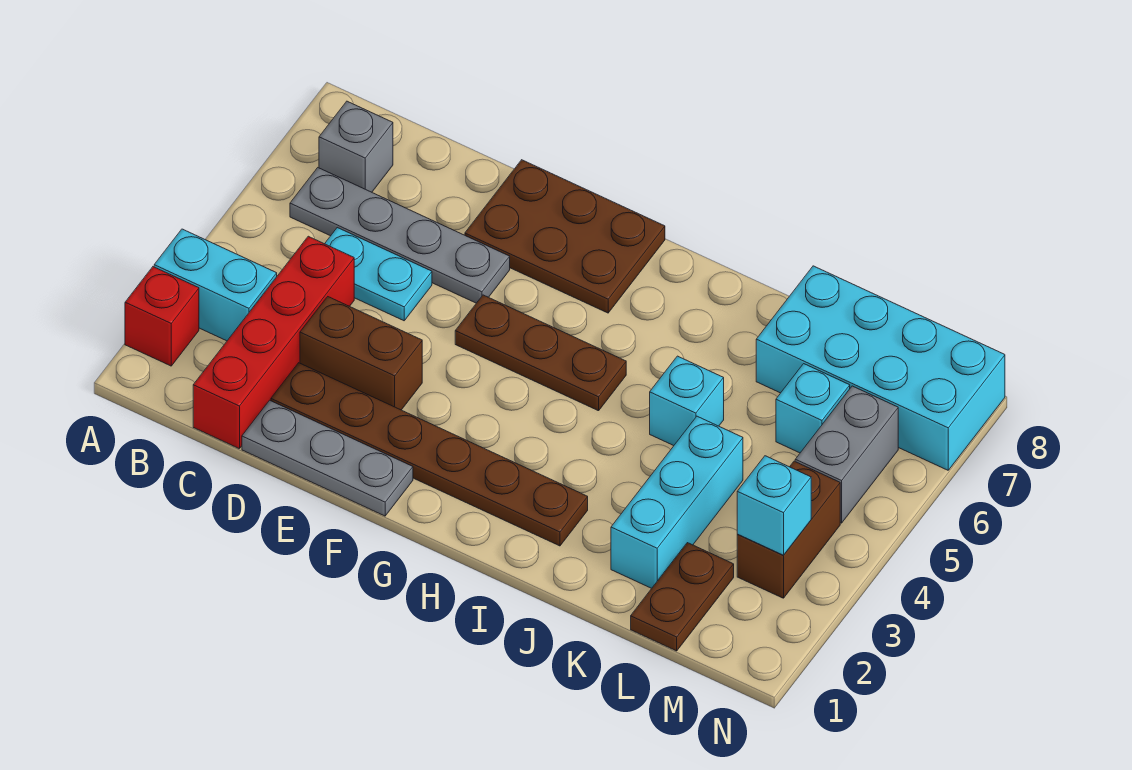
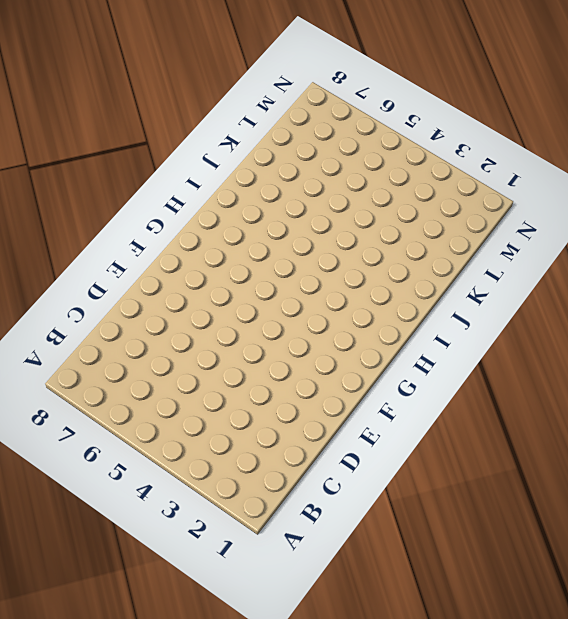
none -> red brick A2 level 1
none -> cyan brick A3:B3 level 1
none -> grey plate B6:E6 level 1

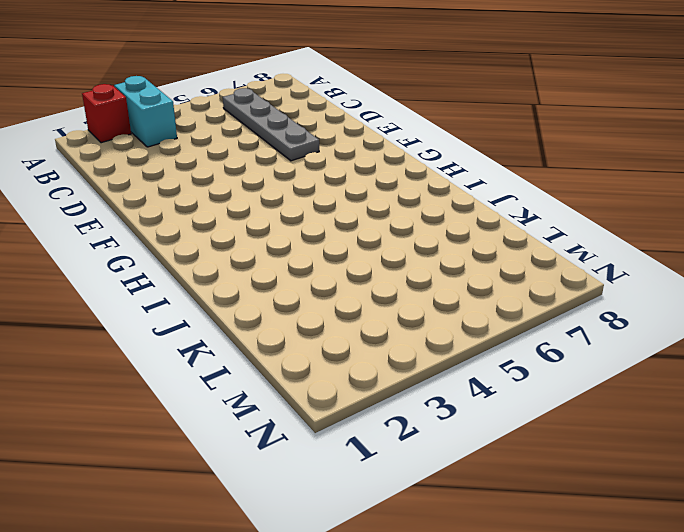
none -> grey brick B7 level 1
none -> red brick C1:C4 level 1
none -> cyan plate C5:D5 level 1

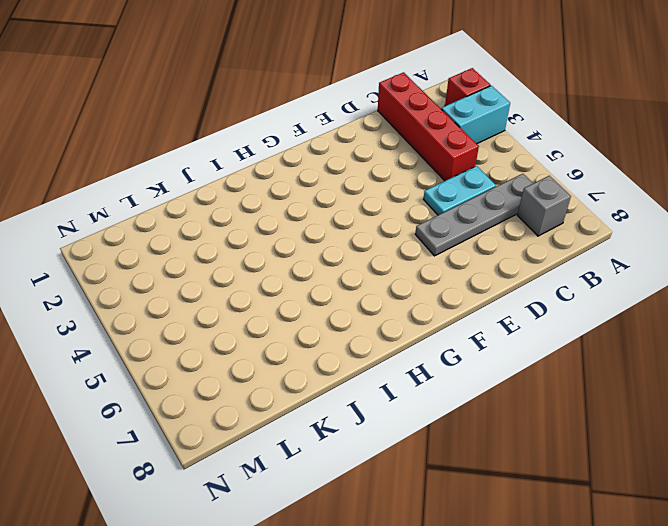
none -> grey plate D1:F1 level 1
none -> brown plate D2:I2 level 1
none -> brown brick D3:E3 level 1

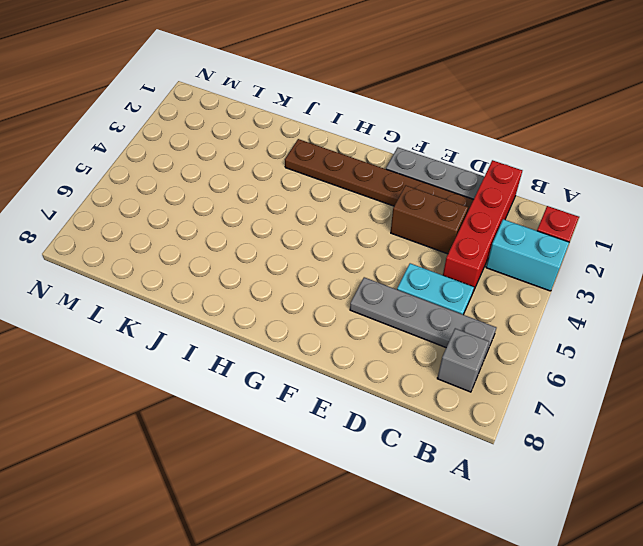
none -> brown plate E7:G8 level 1
none -> brown plate F5:H5 level 1
none -> cyan brick J5 level 1

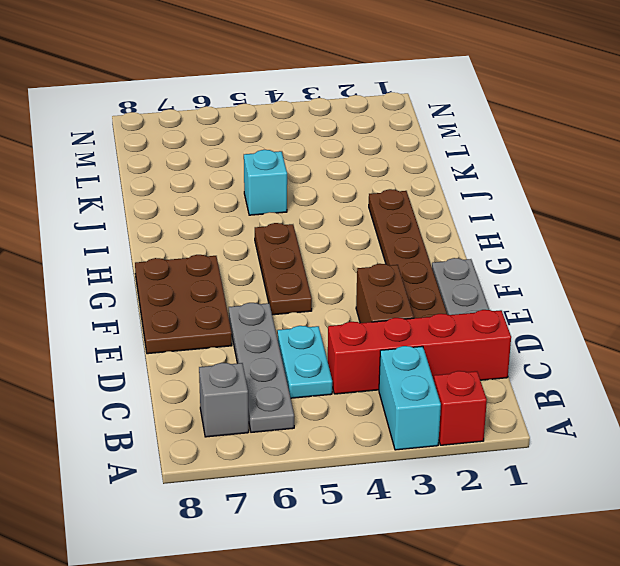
none -> cyan brick K2:K4 level 1
none -> cyan brick K7:N8 level 1
none -> brown plate L1:L2 level 1

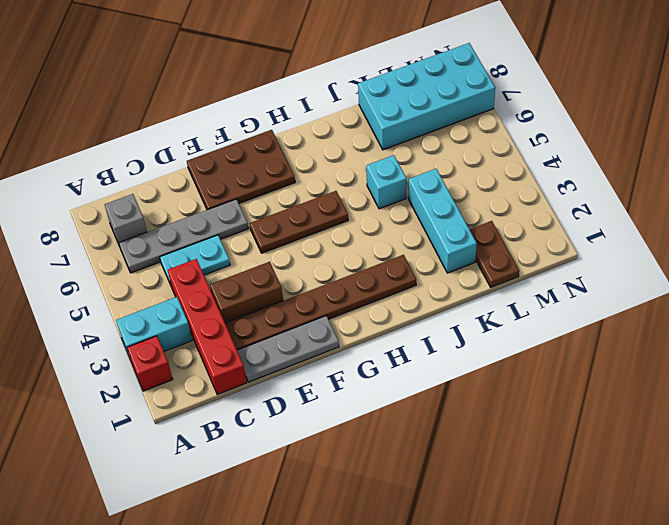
none -> cyan brick L6 level 1
none -> brown brick M3:M4 level 1
none -> grey brick M5:M6 level 1

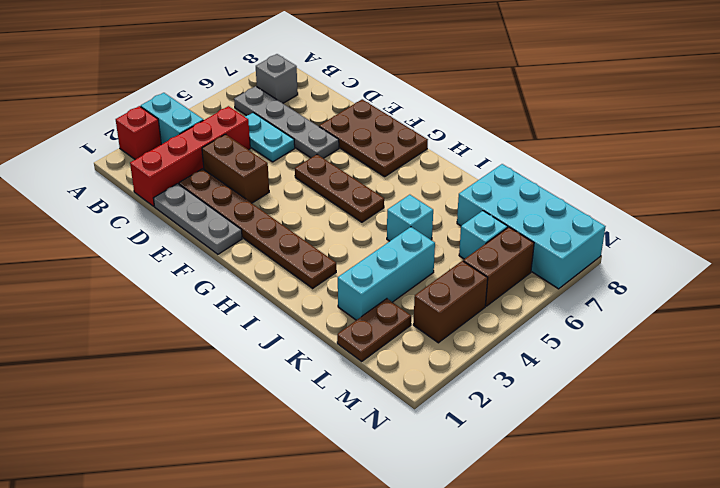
brown brick M5:M6 level 1 -> grey brick M5:M6 level 1
none -> cyan brick M3 level 2

